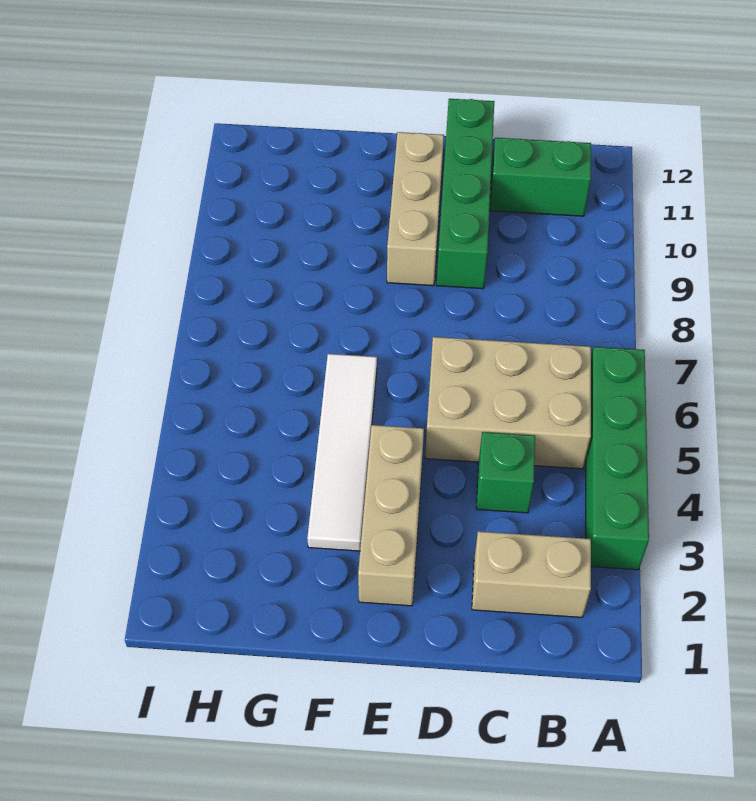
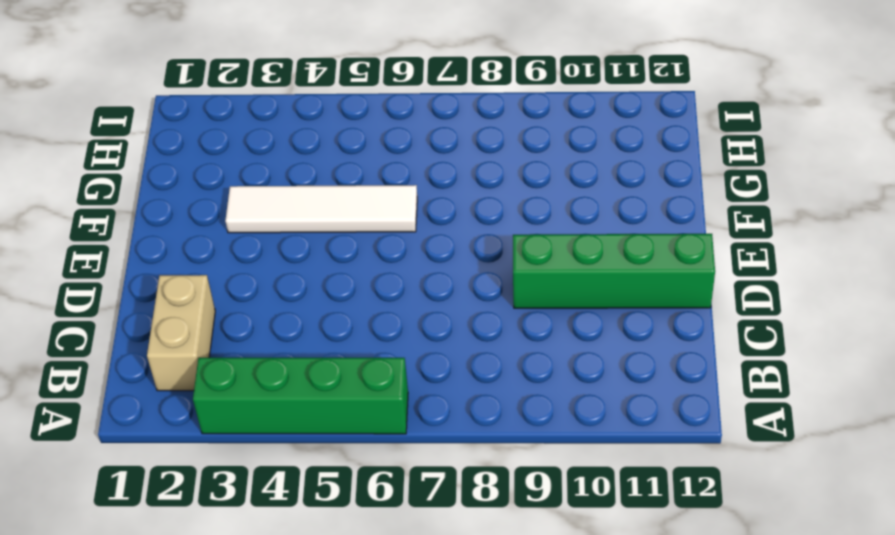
none -> tan brick B5:D6 level 1
none -> green brick B11:C11 level 1

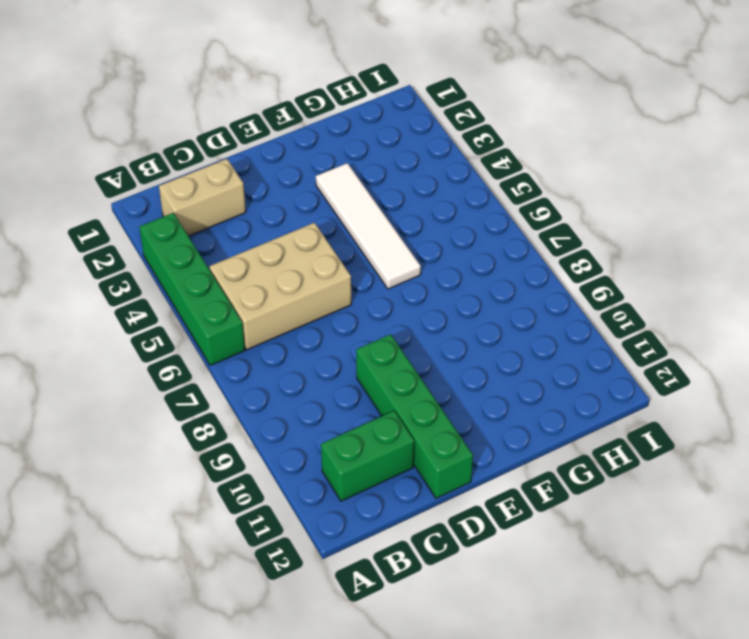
none -> green brick C4 level 1
none -> tan brick E2:E4 level 1

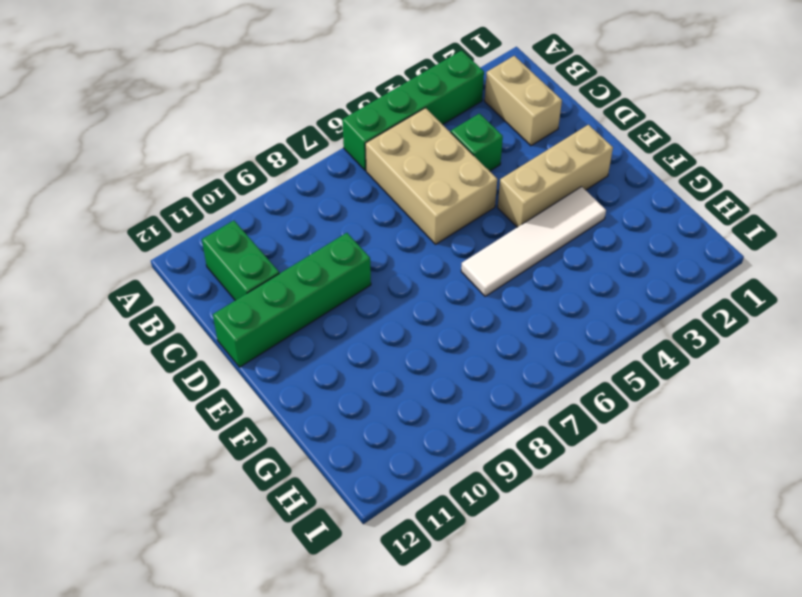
none -> tan brick E9:E11 level 1

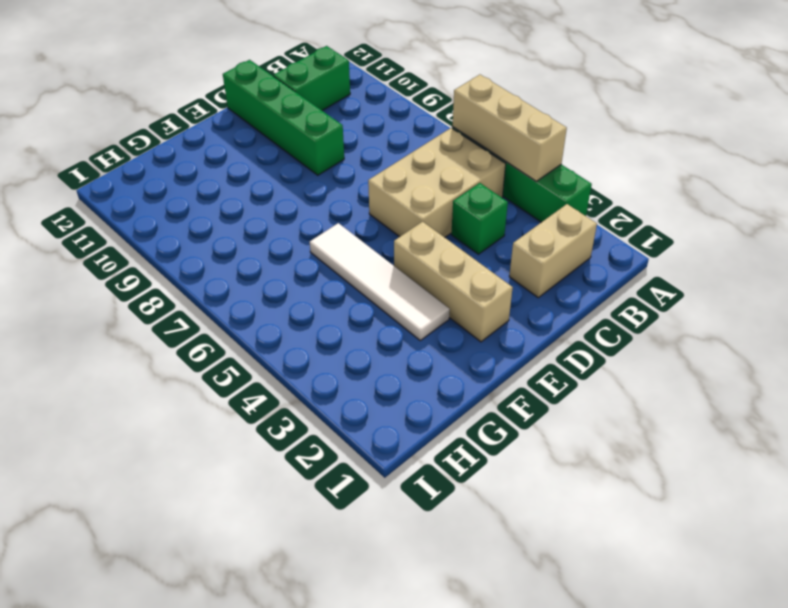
tan brick A4:A6 level 2 -> tan brick E9:E11 level 1

